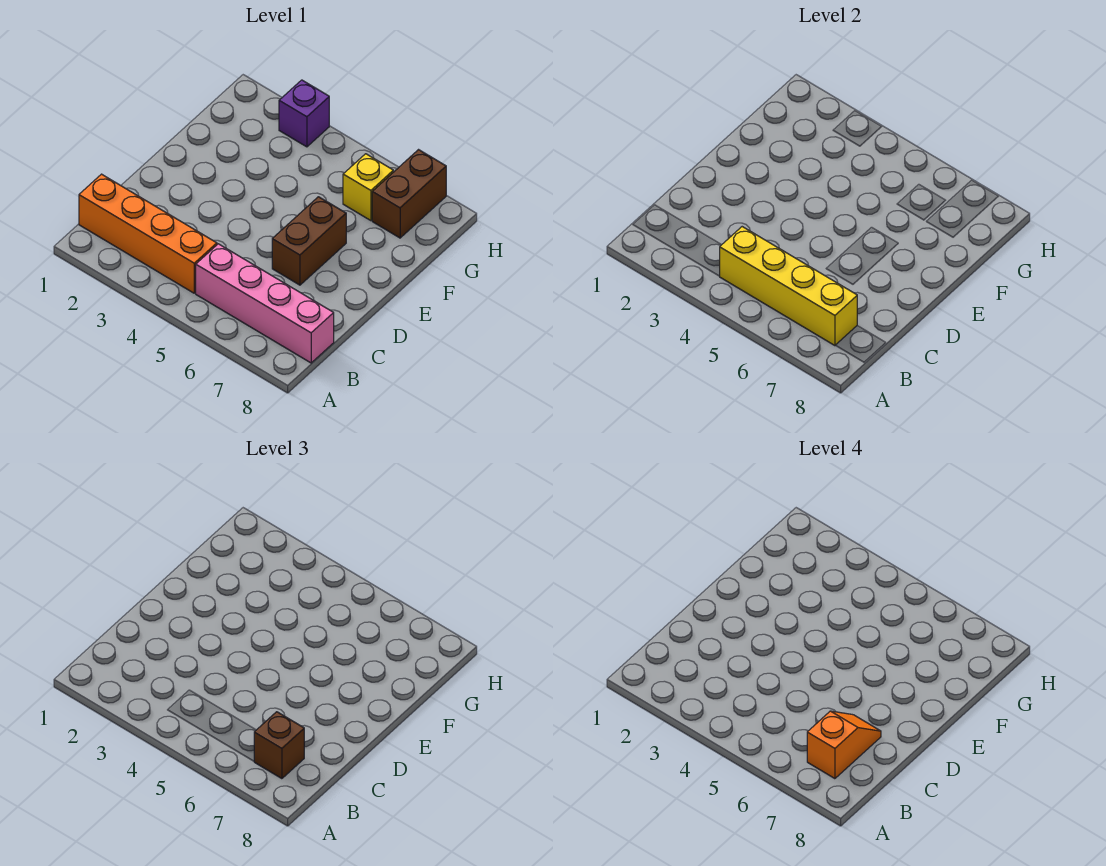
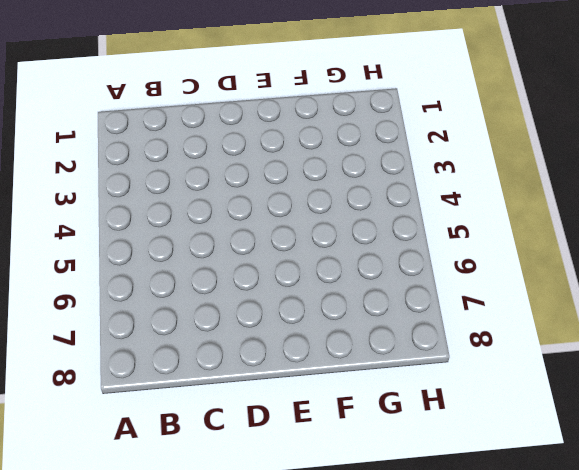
none -> orange brick B1:B4 level 1
none -> pink brick B5:B8 level 1

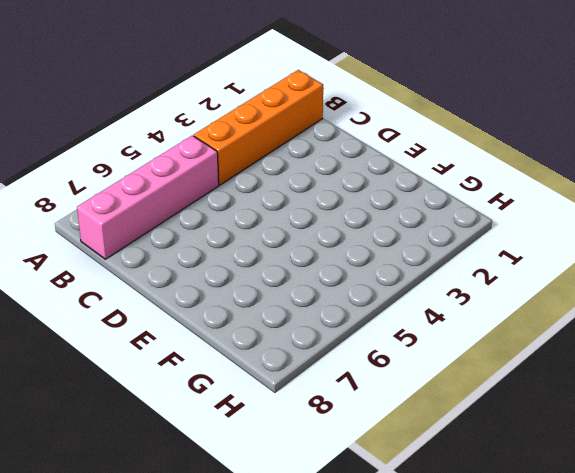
none -> brown brick D6:E6 level 1
none -> yellow brick G6 level 1

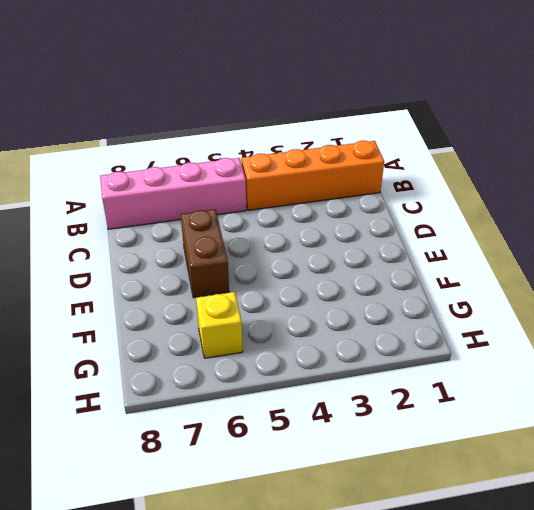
none -> brown brick G7:H7 level 1
none -> purple brick H3 level 1

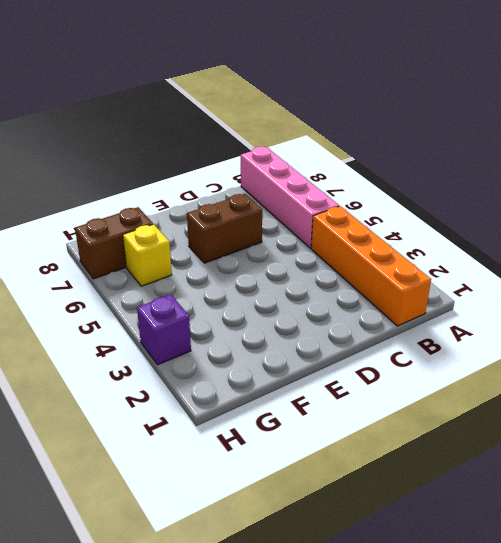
none -> yellow brick B4:B7 level 2
none -> brown brick B7 level 3

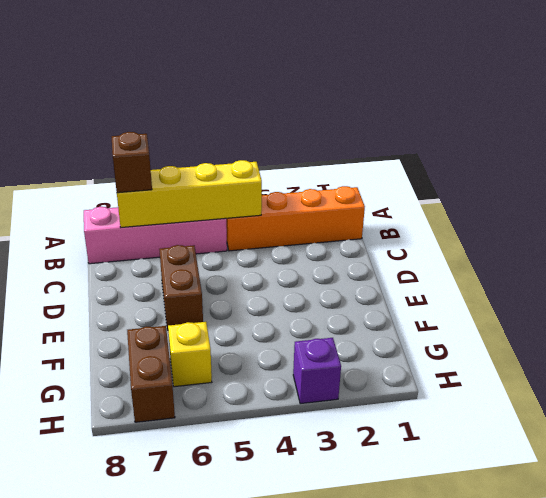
none -> orange slope B7:C7 level 4 top B

